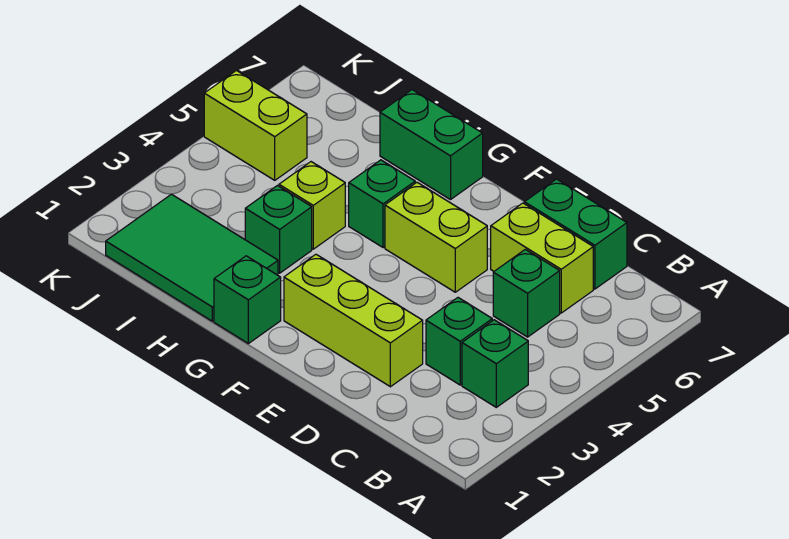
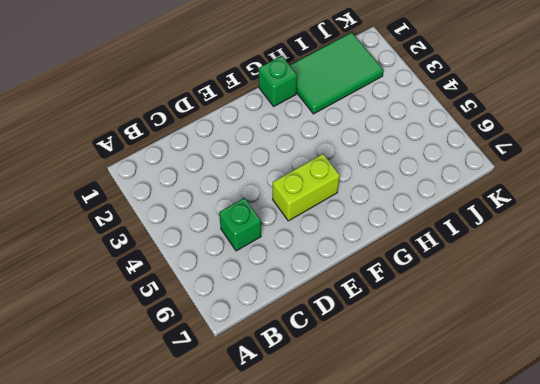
none -> green brick B3 level 1
none -> green brick C3 level 1
none -> lime brick C6:D6 level 1

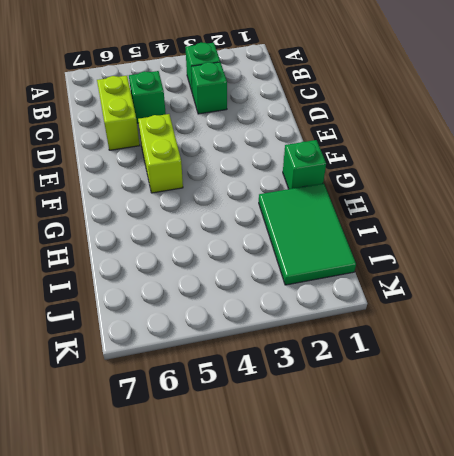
none -> green brick C7:D7 level 1
none -> lime brick D2:F2 level 1
none -> green brick G5 level 1

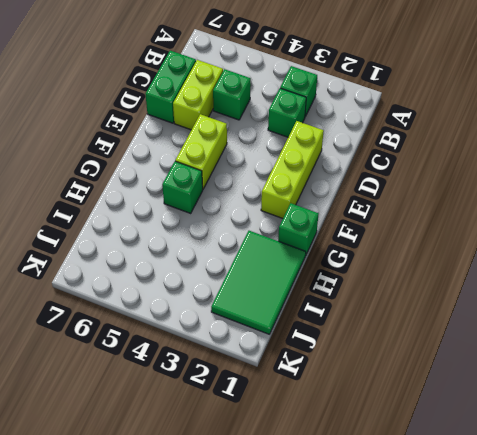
none -> green brick G7:H7 level 1
none -> green brick H3 level 1
none -> lime brick H4 level 1

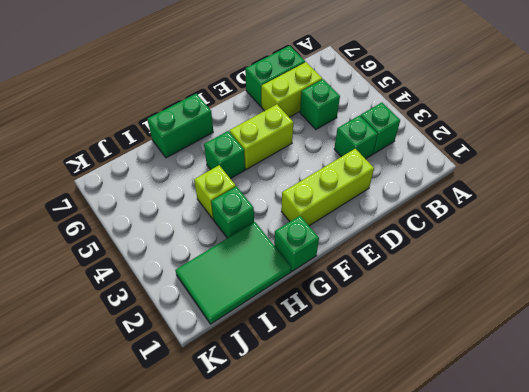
none -> lime brick J5:K5 level 1

